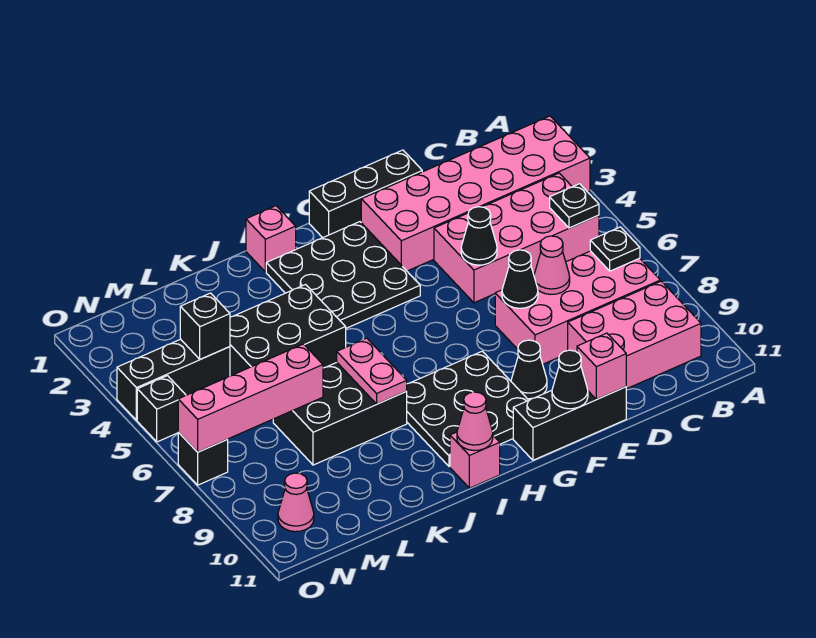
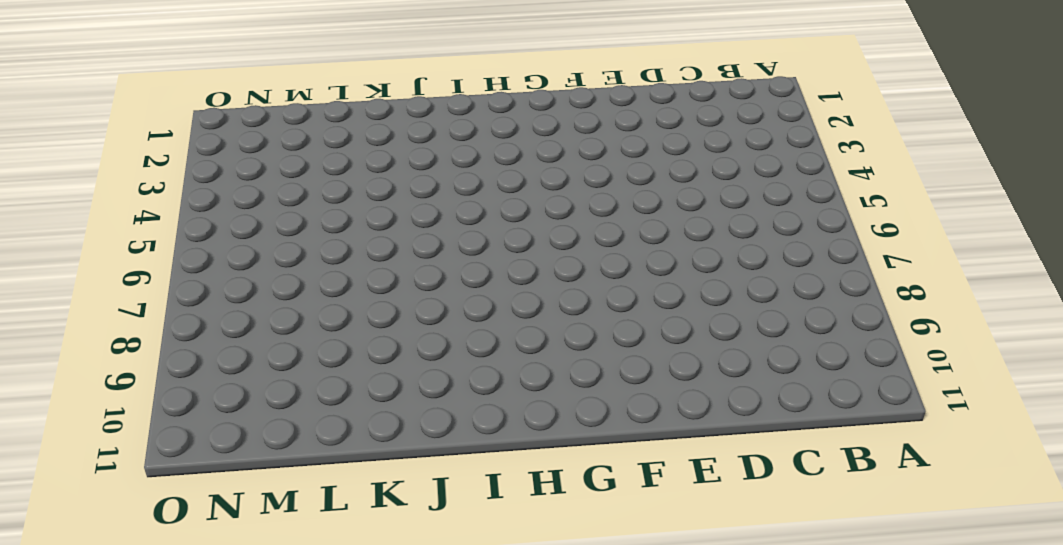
none -> pink brick A2:F3 level 1
none -> pink brick B4:E5 level 1
none -> pink brick B7:E8 level 1

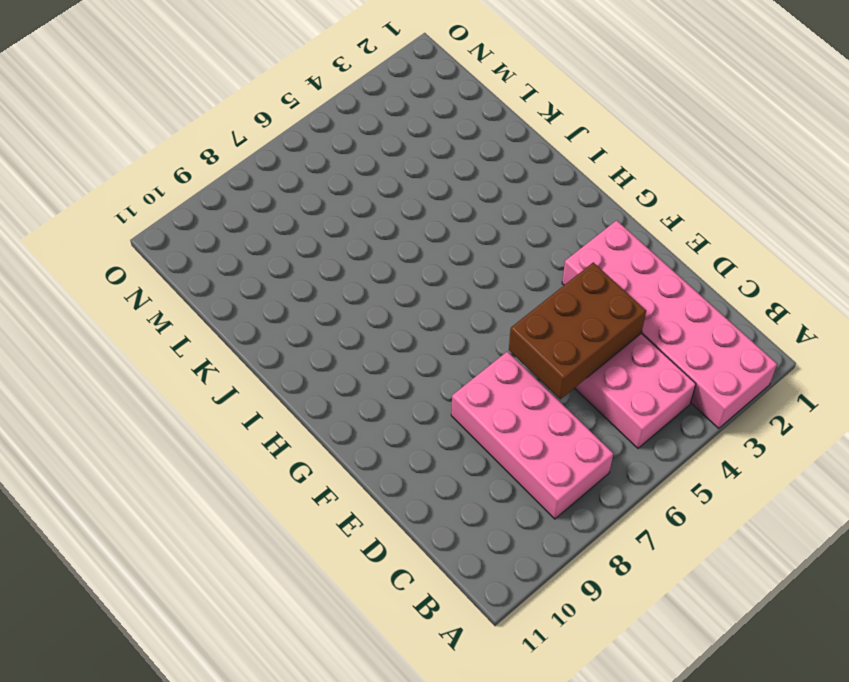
brown brick D4:E6 level 2 -> black cone E5 level 2
none -> pink brick B9:D10 level 1
none -> black brick E1:G1 level 1
none -> black brick E11:G11 level 1

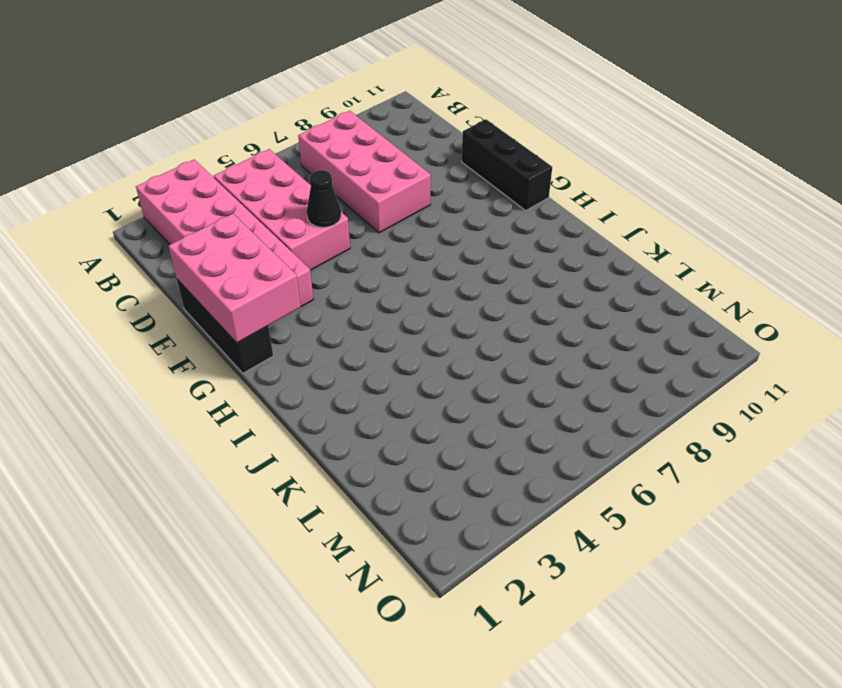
pink brick E1:G2 level 2 -> pink brick B9:D10 level 1
none -> black cone F9 level 1
none -> black plate G2:I4 level 1
none -> black plate G8:I10 level 1

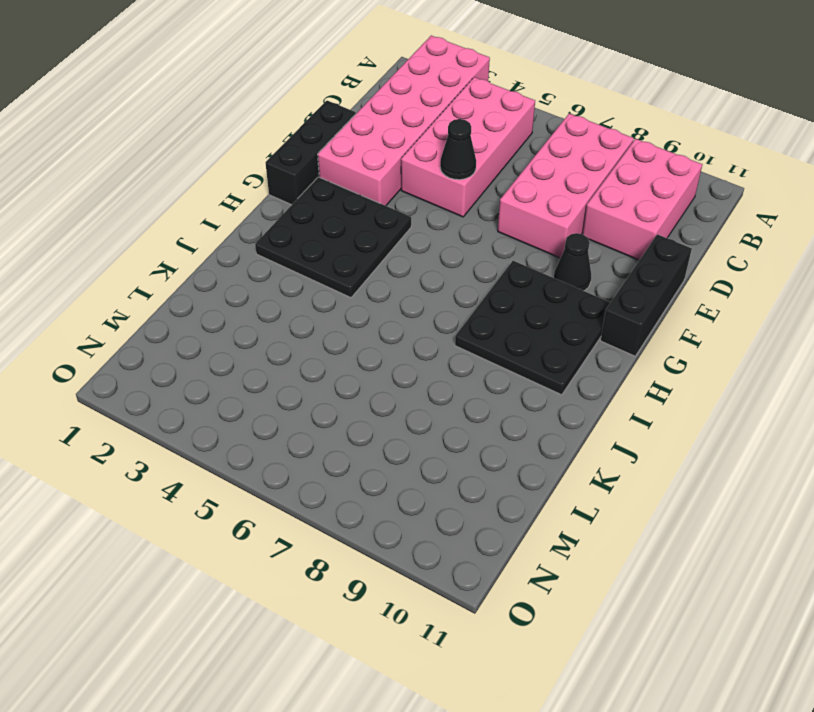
none -> pink brick I1 level 1
none -> pink brick I11 level 1
none -> black brick J4:L5 level 1

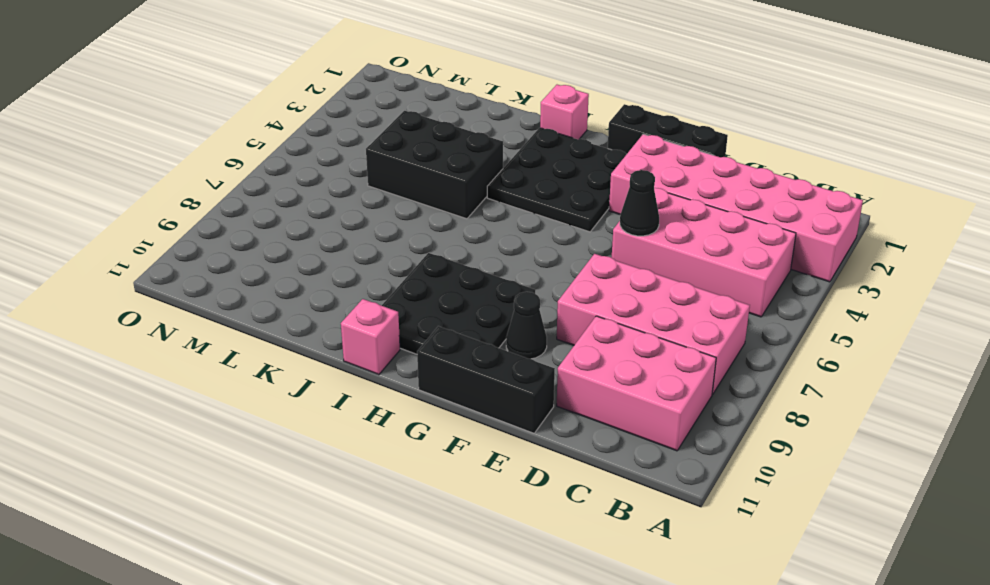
none -> black brick J7:L8 level 1
none -> black brick M4:O4 level 1
none -> pink cone N10 level 1

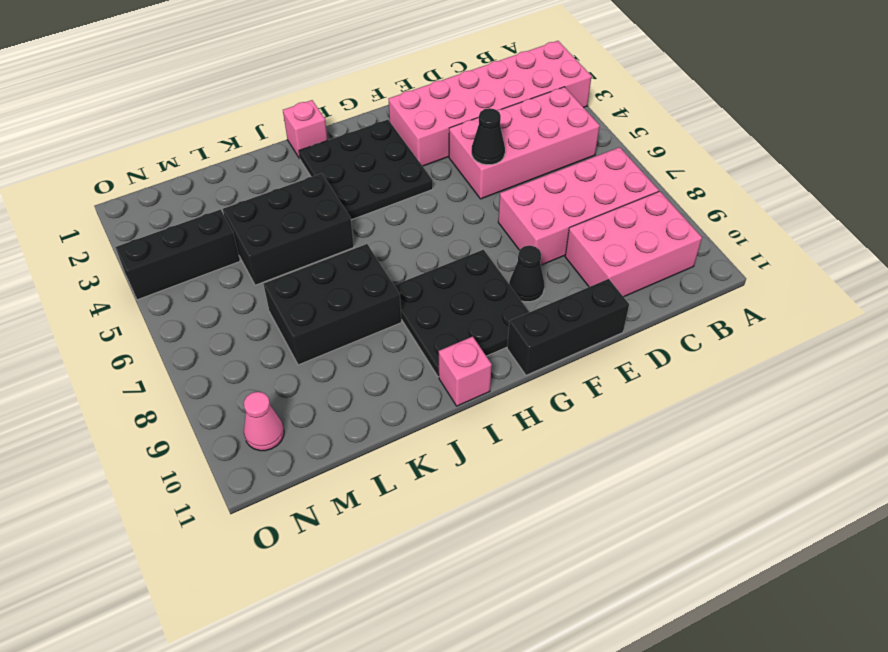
none -> black brick E1:G1 level 1
none -> black brick O5 level 1
none -> black brick O7 level 1

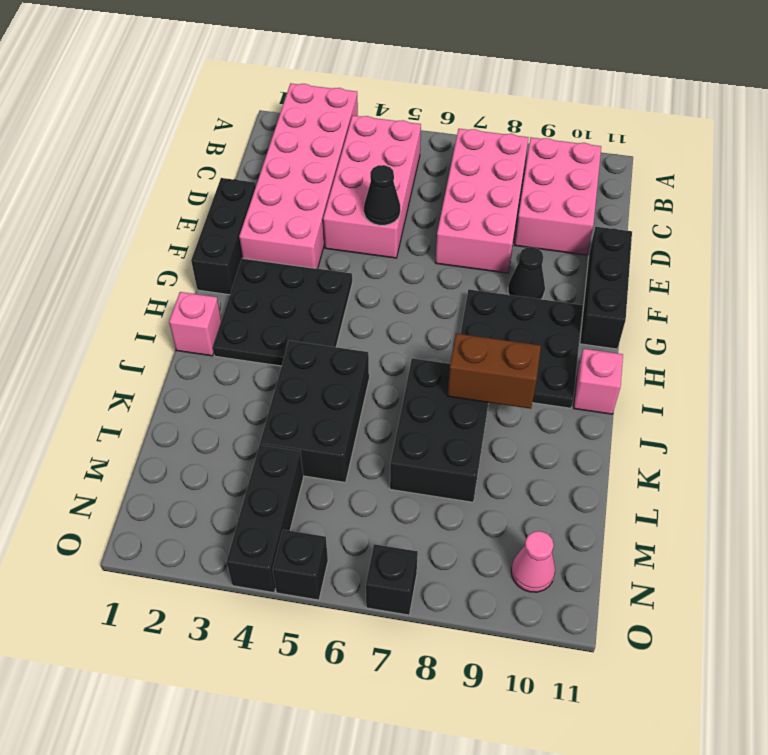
brown brick J8:J9 level 2 -> pink plate J7:J8 level 2
none -> black plate B5 level 2
none -> black plate B7 level 2
none -> pink cone D7 level 2

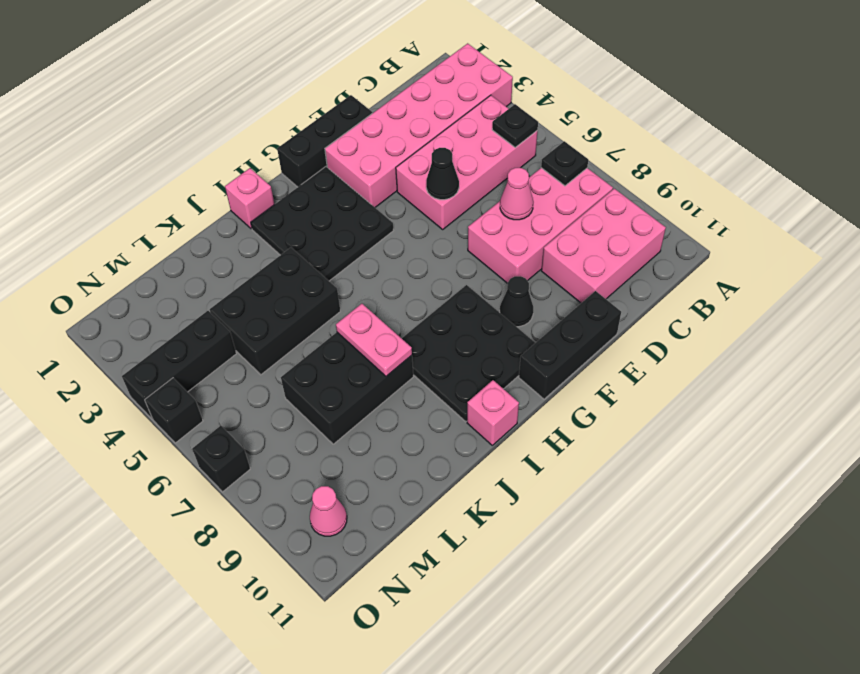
none -> black cone E7 level 2
none -> pink brick E11 level 2
none -> black cone F11 level 2

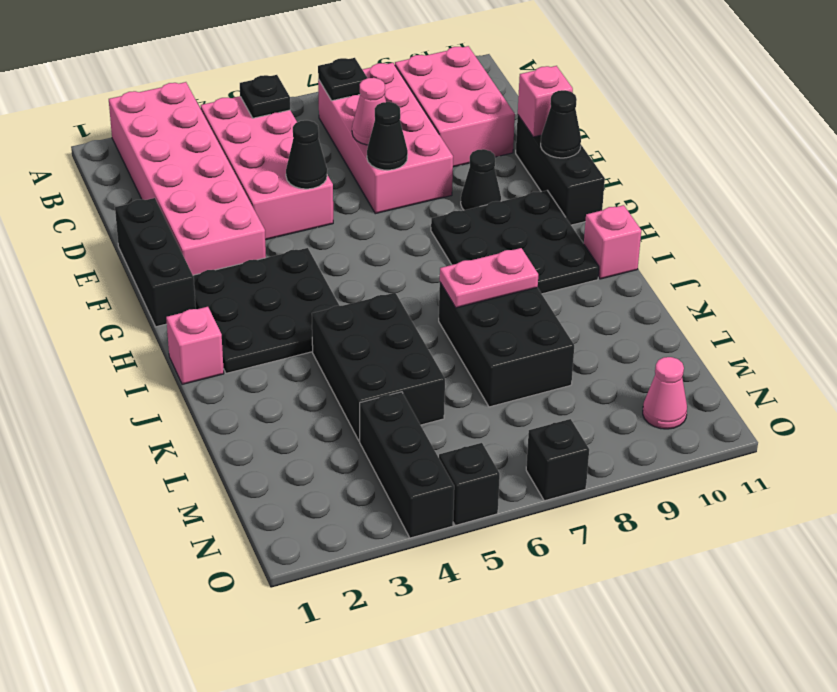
none -> pink cone I11 level 2
none -> pink brick L7:O7 level 2
none -> black brick M4 level 2

